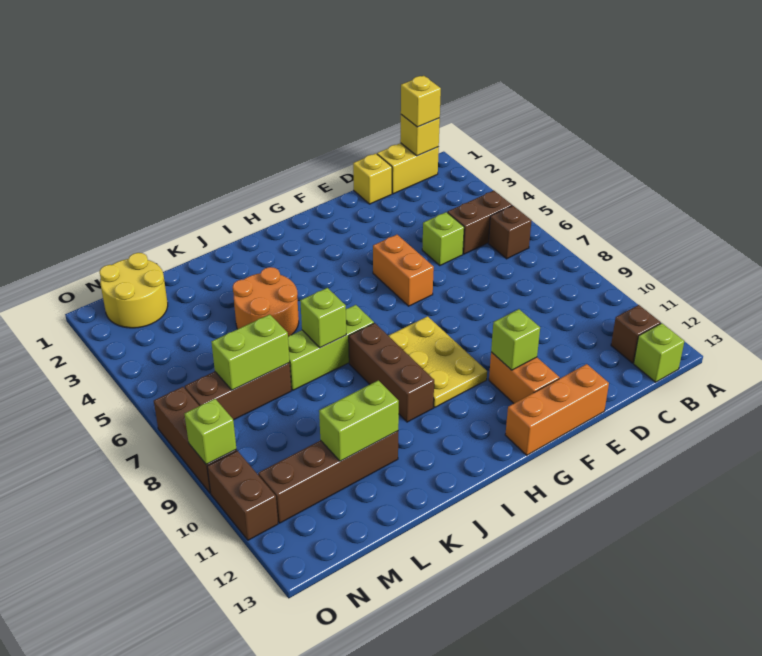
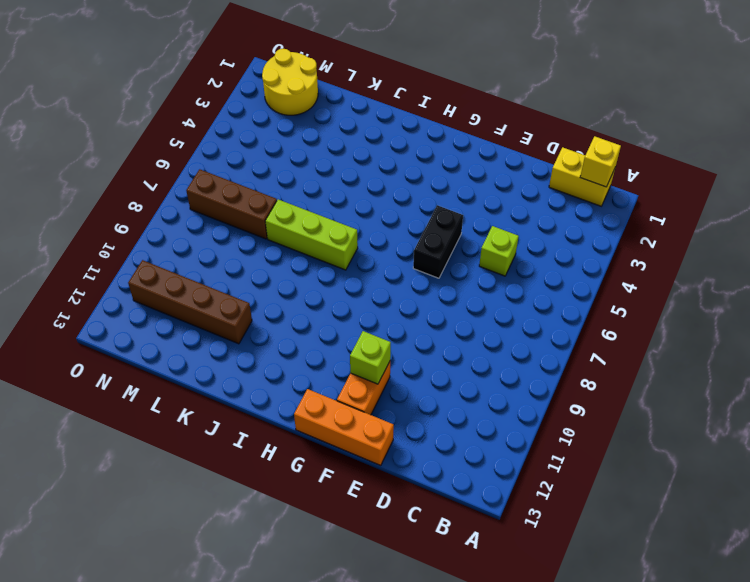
black brick F5:F6 level 1 -> orange brick F5:F6 level 1
none -> brown brick B5:C5 level 1
none -> brown brick B6 level 1
none -> brown brick B12 level 1

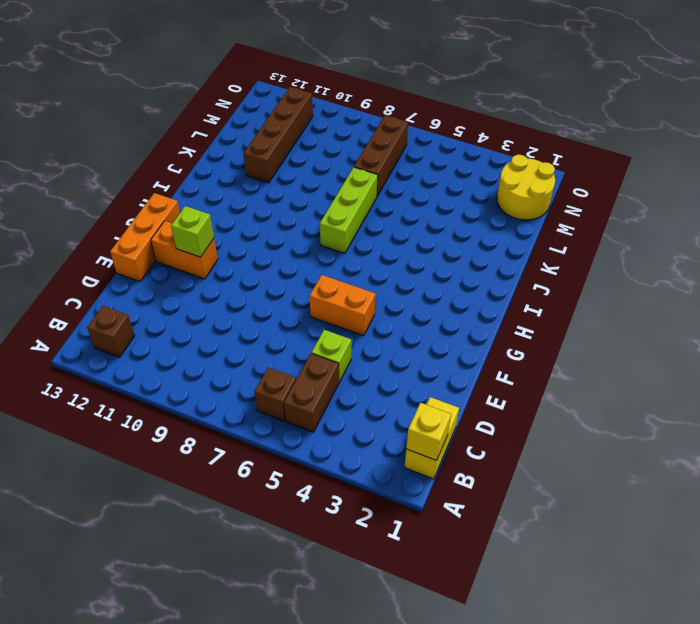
none -> lime brick B13 level 1
none -> yellow brick D1 level 1
none -> yellow plate G8:H10 level 1

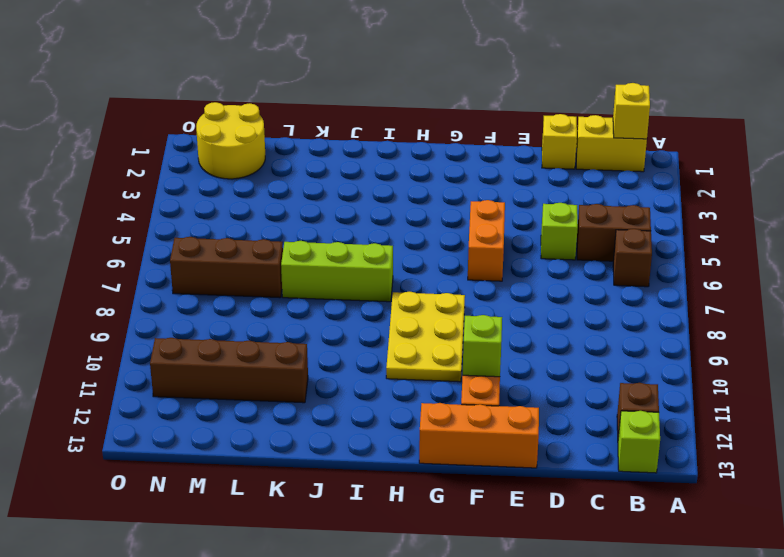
none -> brown brick I8:I10 level 1
none -> orange round brick J4:K5 level 1
none -> brown brick O7:O9 level 1

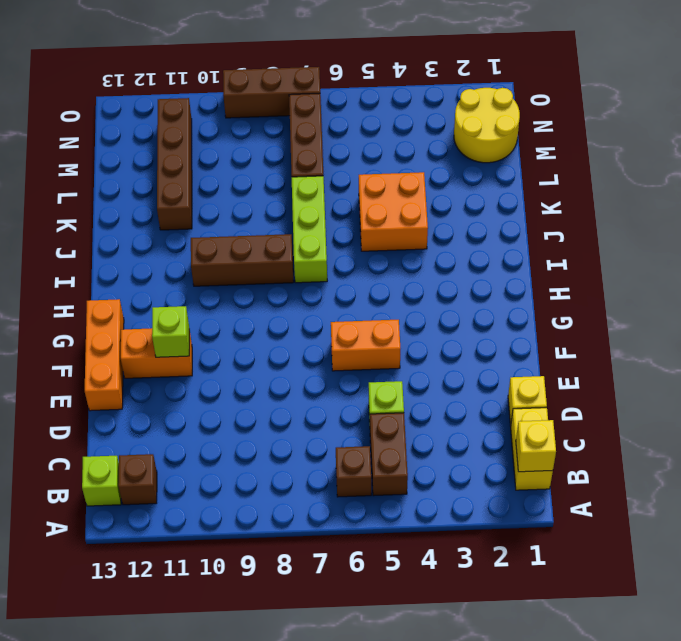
orange brick J4:K5 level 1 -> orange round brick J4:K5 level 1
none -> yellow plate G8:H10 level 1
none -> brown brick O10:O11 level 1
none -> lime brick J7 level 2

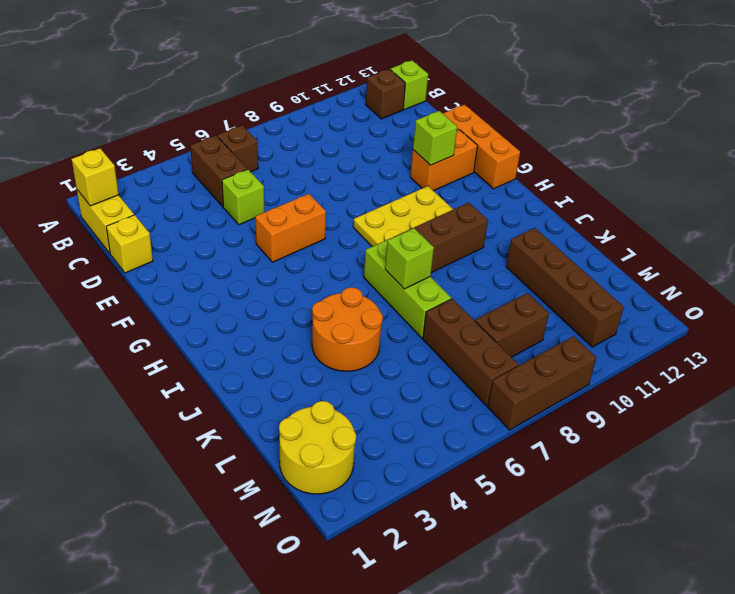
brown brick M8:M9 level 1 -> brown brick O10:O11 level 1
none -> lime brick K11:L11 level 2
none -> lime brick L7:M7 level 2
none -> lime brick O9 level 2

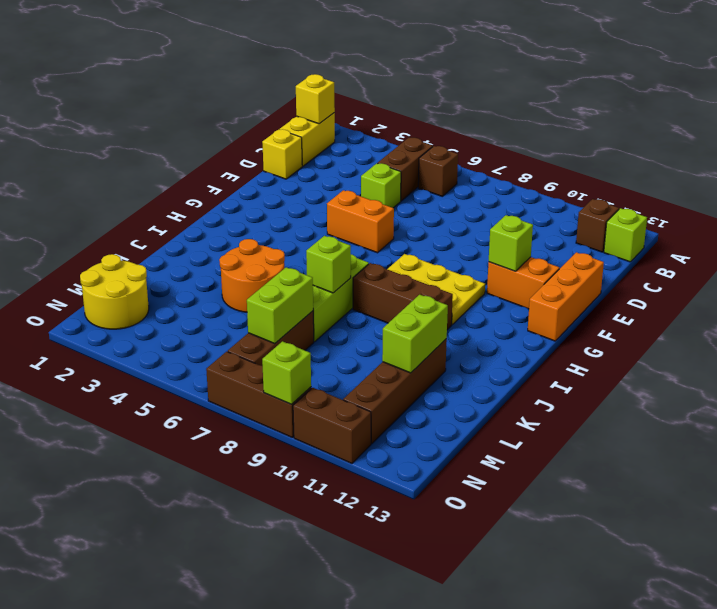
none -> yellow brick B1 level 3

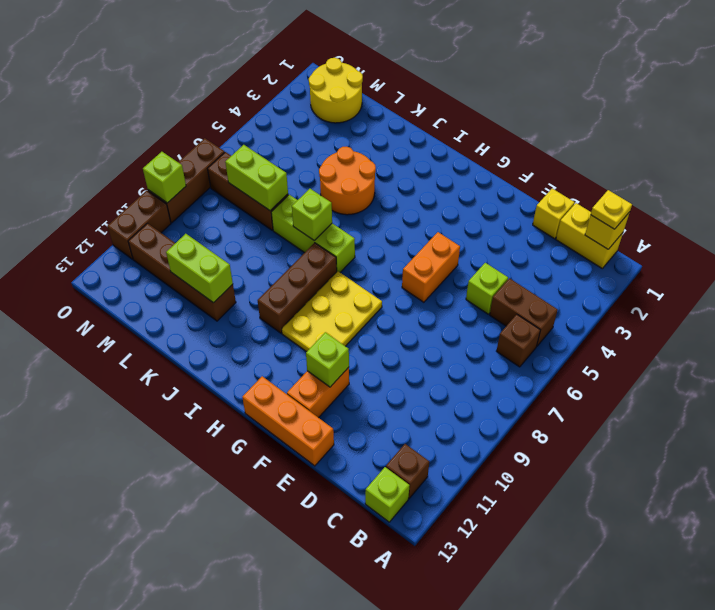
yellow plate B1 level 3 -> yellow brick B1 level 3

